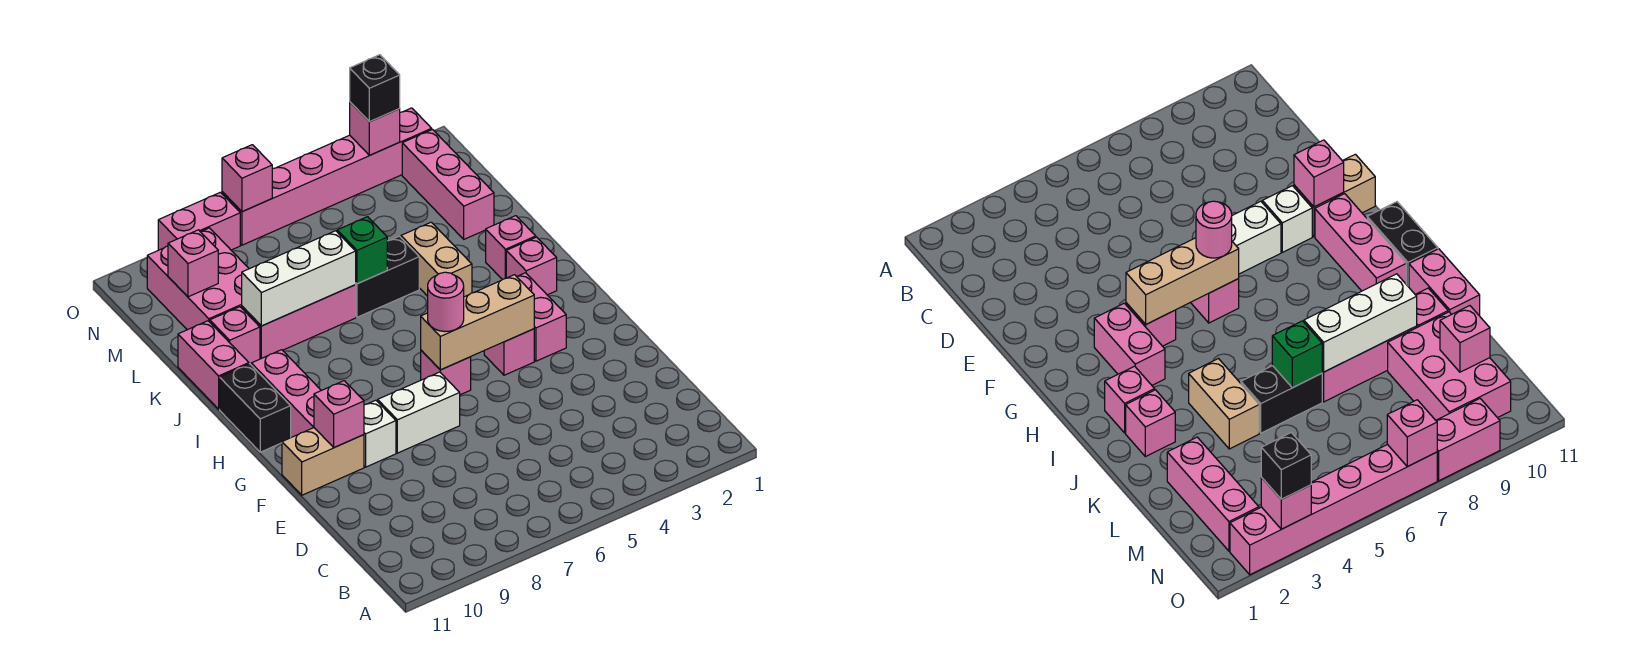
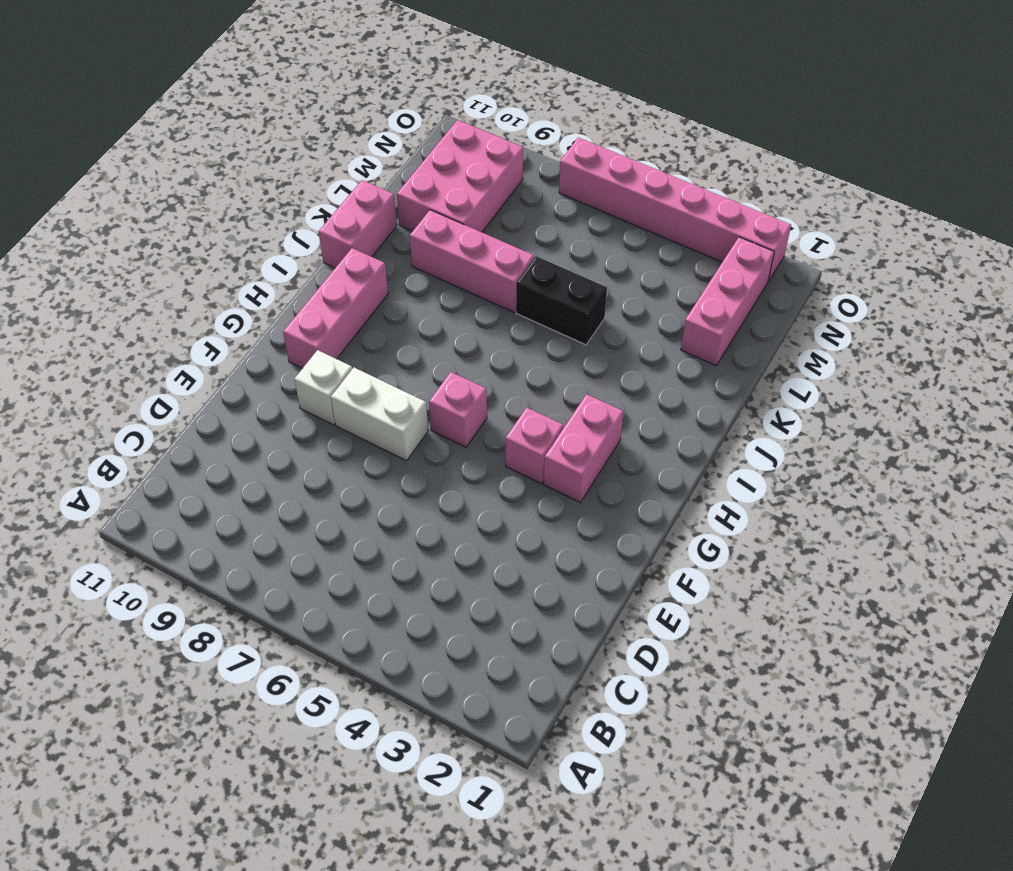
none -> tan brick F10:F11 level 1
none -> black brick H11:I11 level 1
none -> pink brick I2 level 1

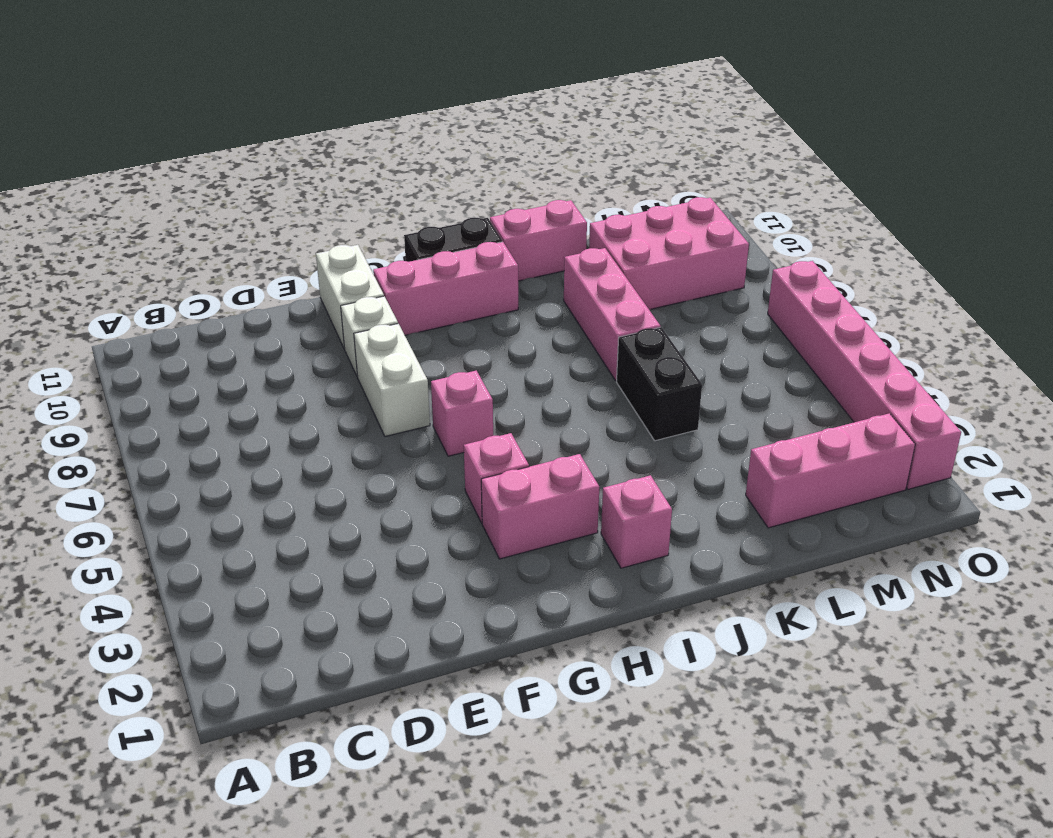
white brick F10:F11 level 1 -> tan brick F10:F11 level 1
none -> pink brick J2 level 1
none -> tan brick J4:K4 level 1
none -> pink brick K10 level 1

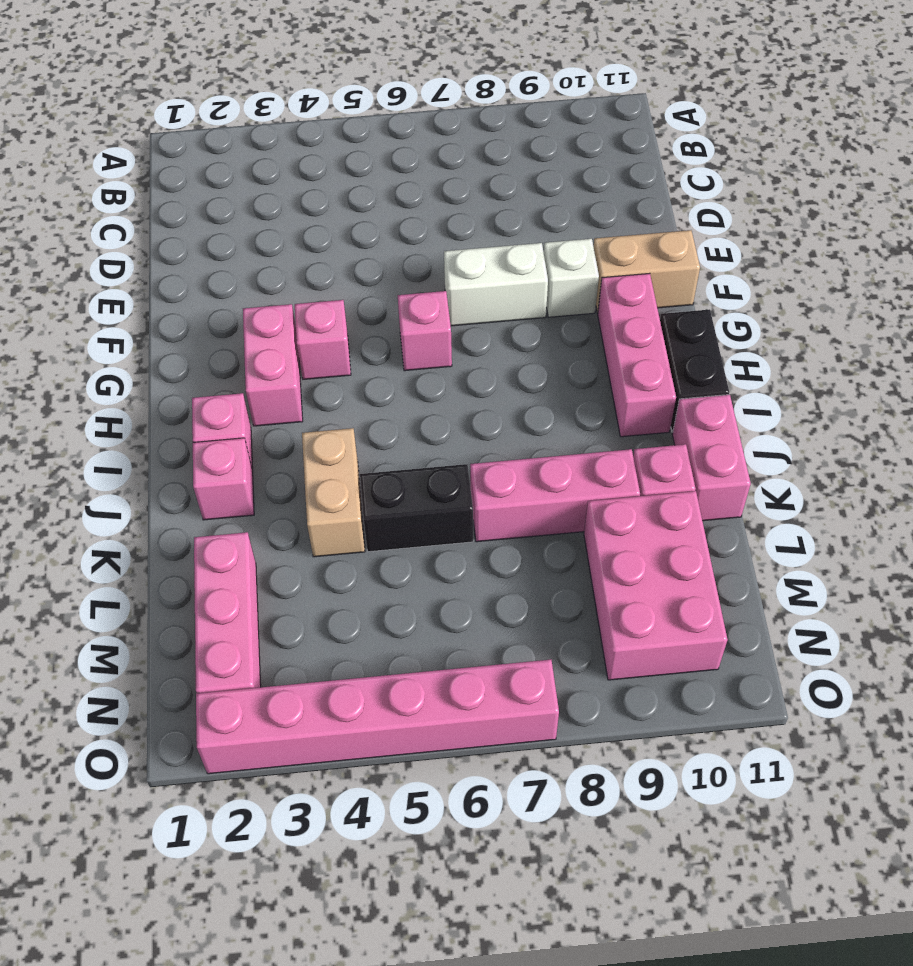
none -> pink brick O8:O9 level 1
none -> pink brick F10 level 2
none -> tan brick G4:G6 level 2

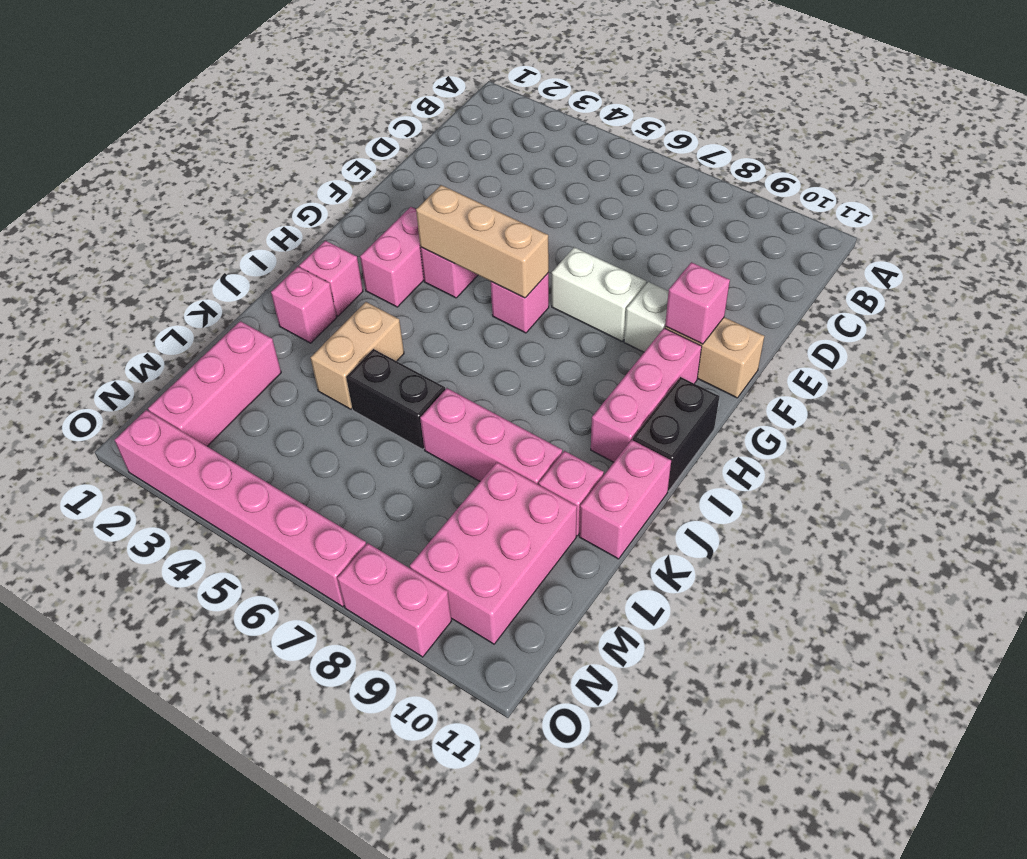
none -> green brick K6 level 2
none -> white brick K7:K9 level 2
none -> pink brick M10 level 2

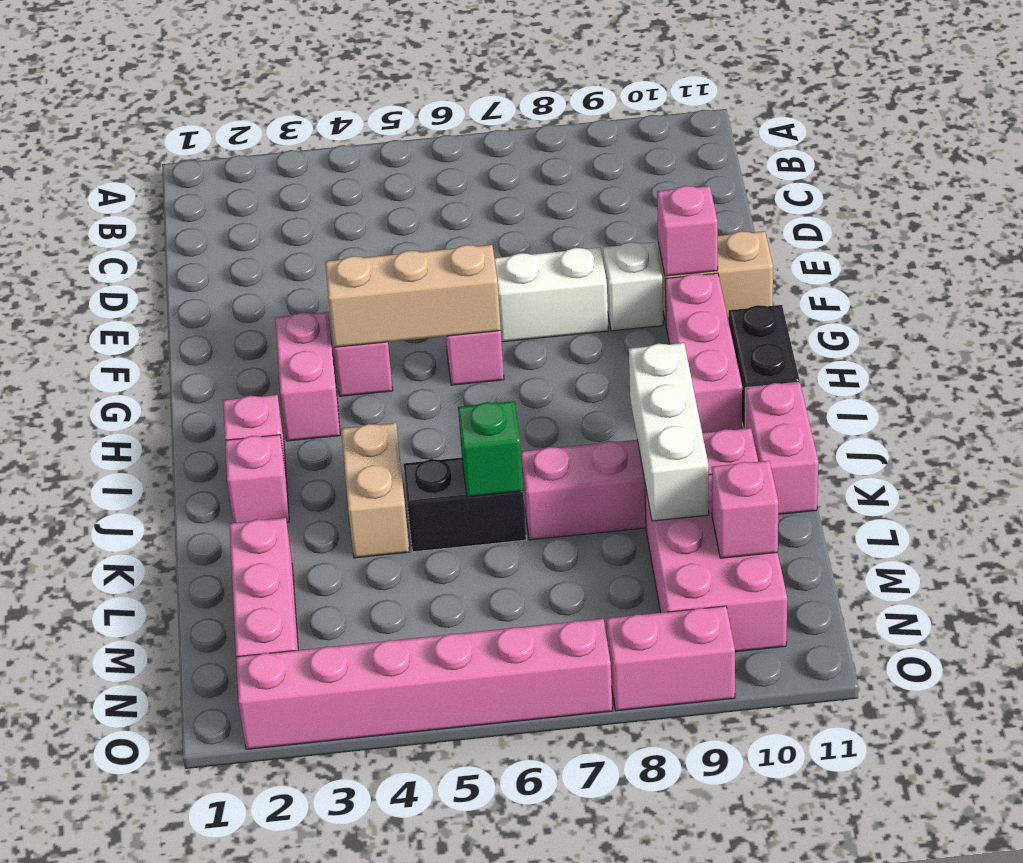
white brick J9:L9 level 2 -> white brick K7:K9 level 2
none -> pink brick O3 level 2
none -> pink brick O7 level 2
none -> pink round brick G6 level 3

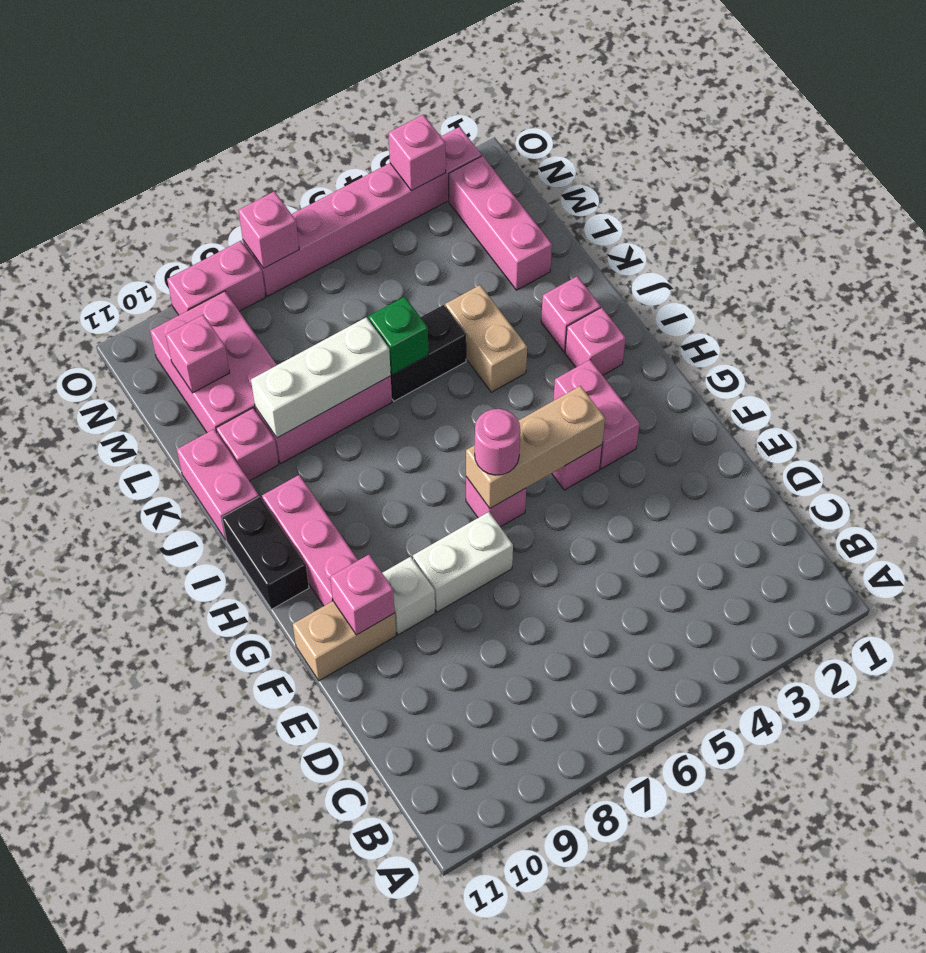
none -> black brick O3 level 3

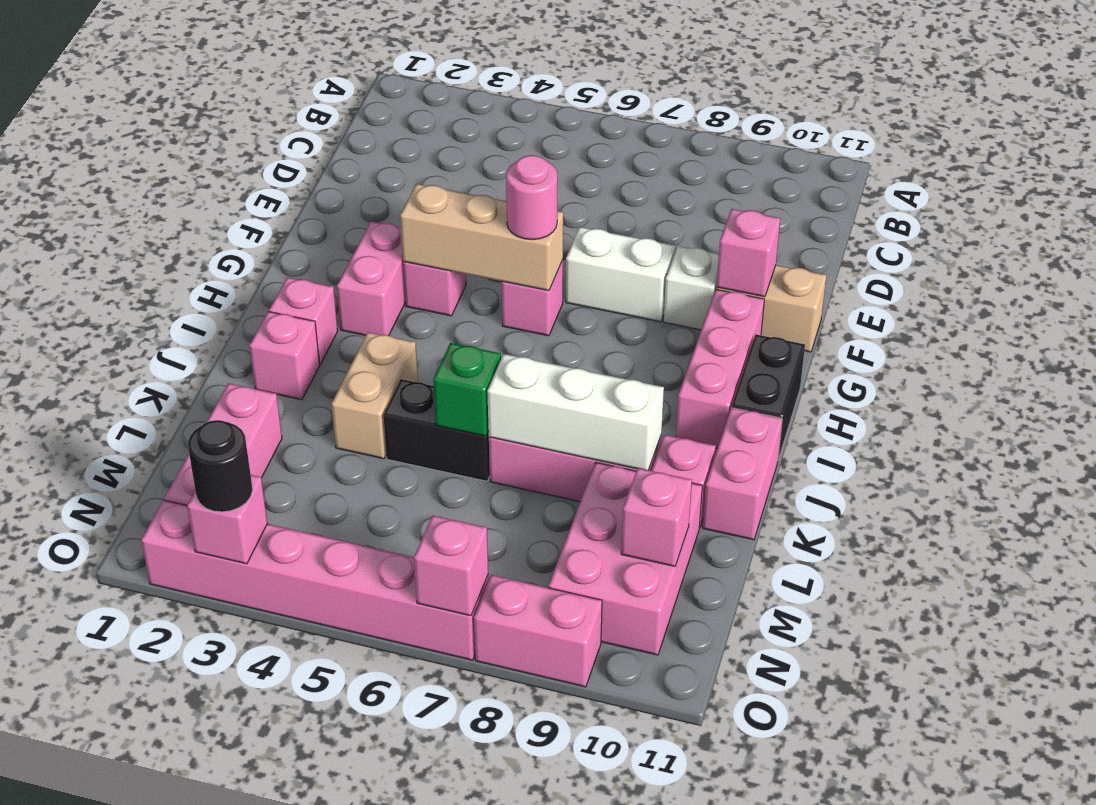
black round brick O3 level 3 -> black brick O3 level 3

